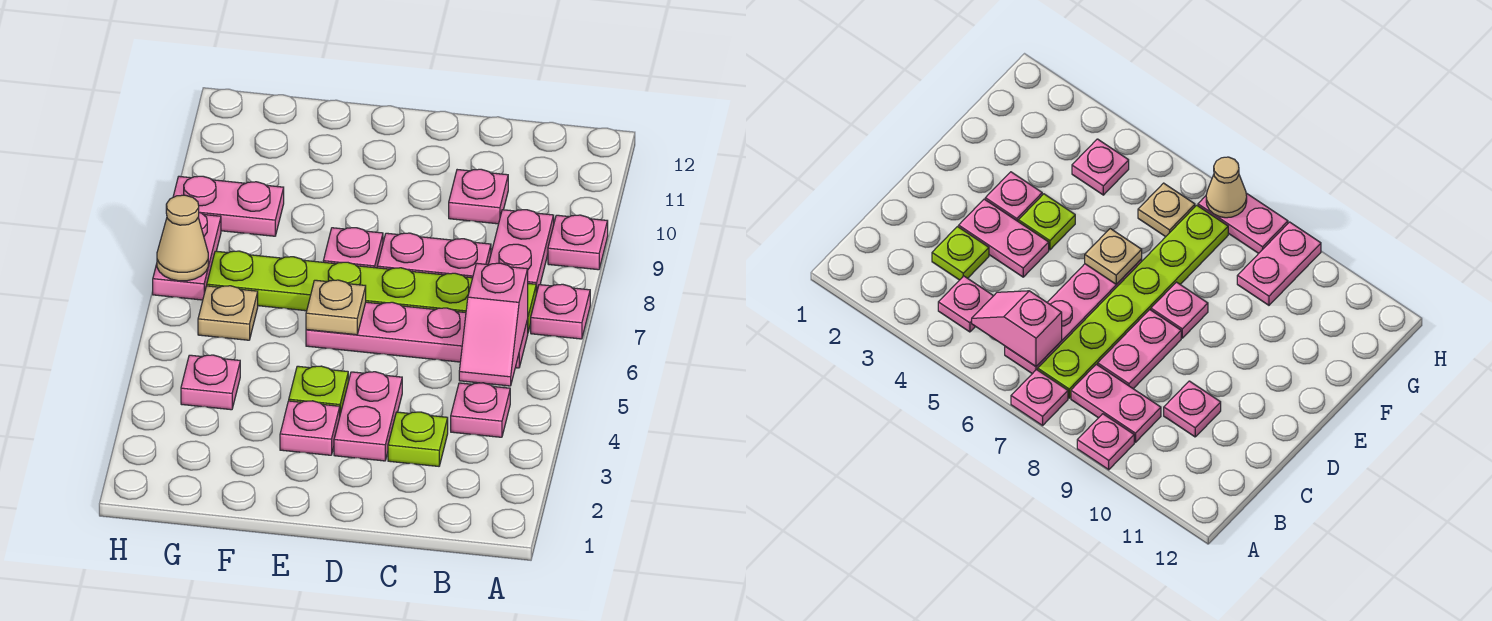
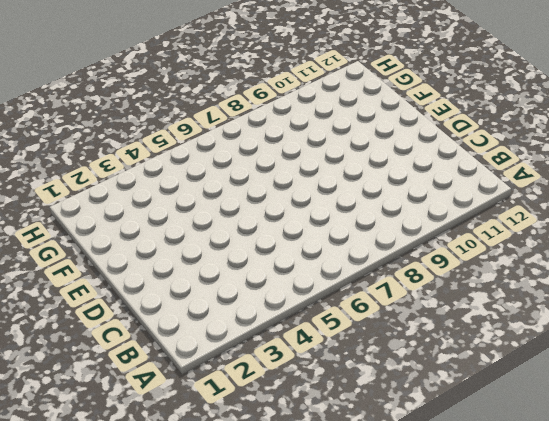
none -> pink plate A7 level 1
none -> pink plate A9 level 1
none -> pink plate B4 level 1

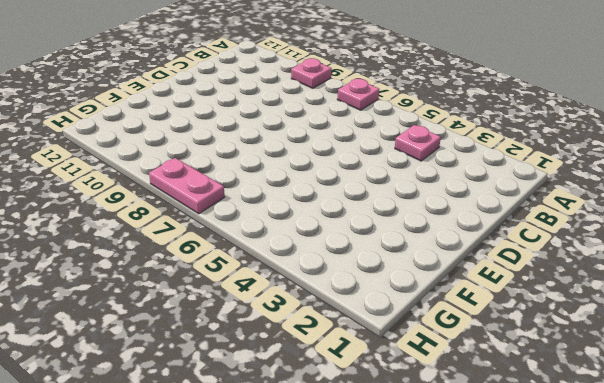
none -> pink plate B6:E6 level 1
none -> lime plate B7:G7 level 1
none -> pink plate B8:B9 level 1

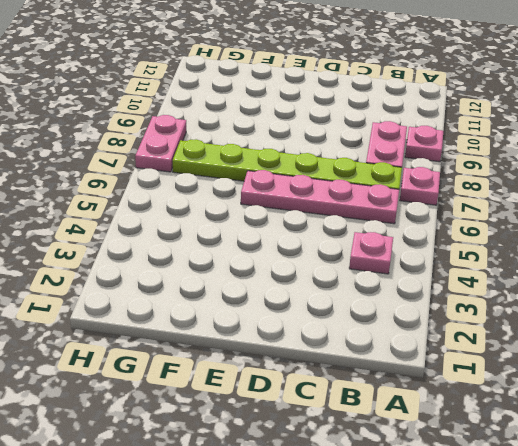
none -> lime plate C3 level 1
none -> pink plate C8:D8 level 1
none -> pink plate C10 level 1

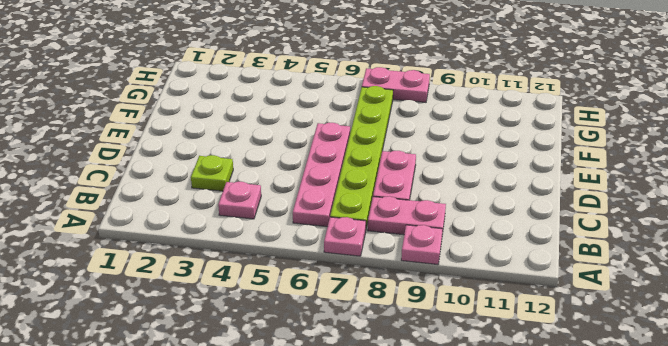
none -> pink plate C10 level 1
none -> pink plate D3:D4 level 1
none -> pink plate E3 level 1

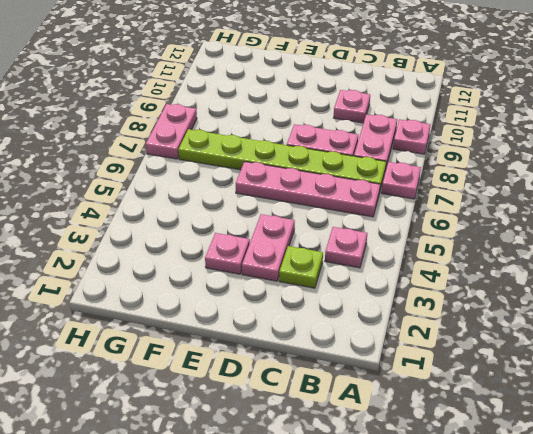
none -> lime plate E4 level 1
none -> pink plate E8 level 1
none -> pink plate G4 level 1

